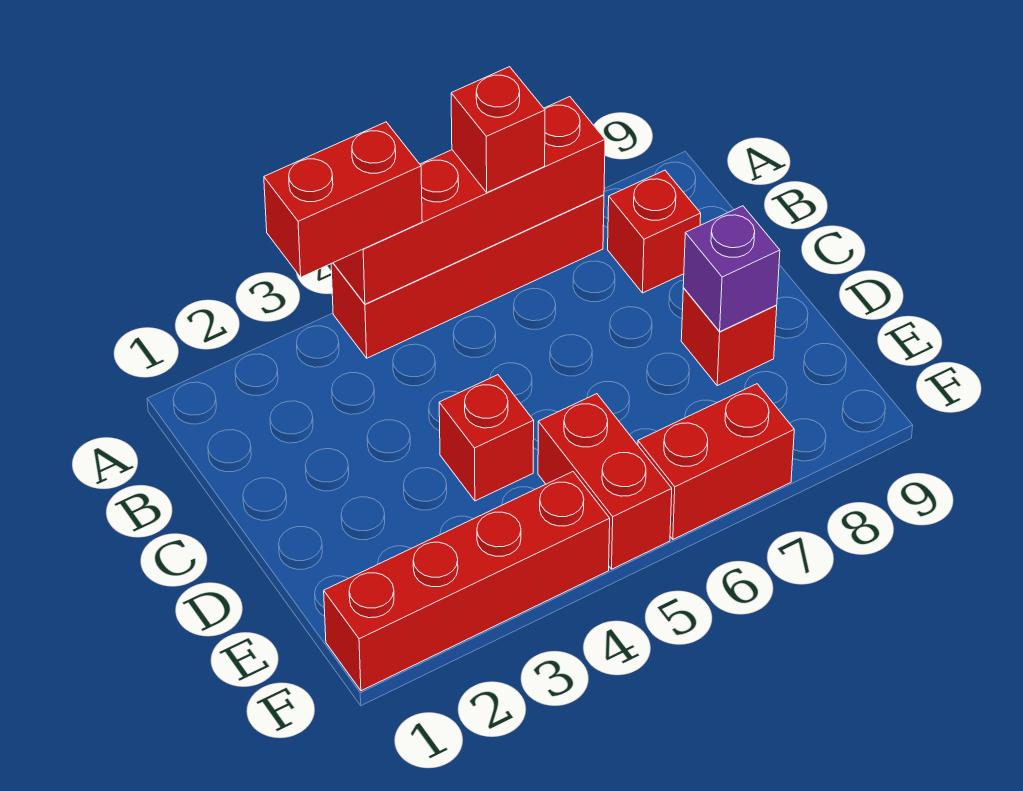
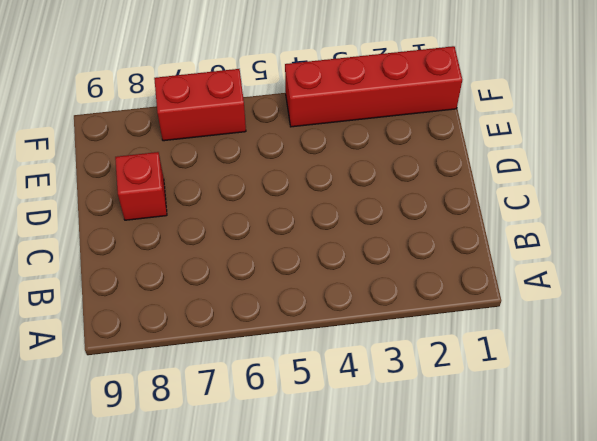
none -> red brick A4:A7 level 1
none -> red brick B8 level 1

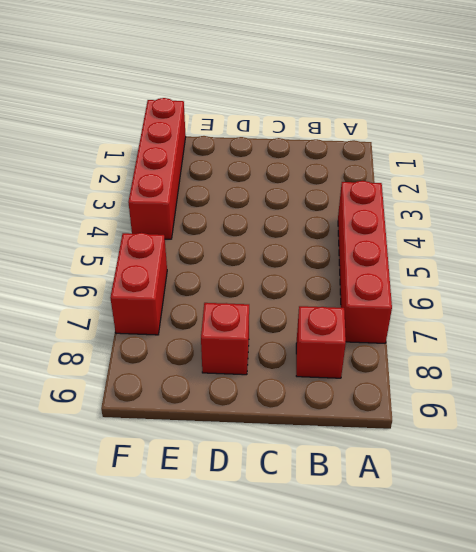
none -> red brick D4 level 1
none -> red brick E5:F5 level 1

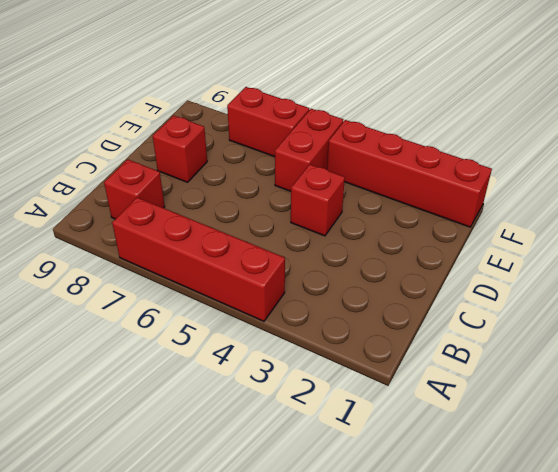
none -> red brick A4:A7 level 2
none -> purple brick D8 level 2

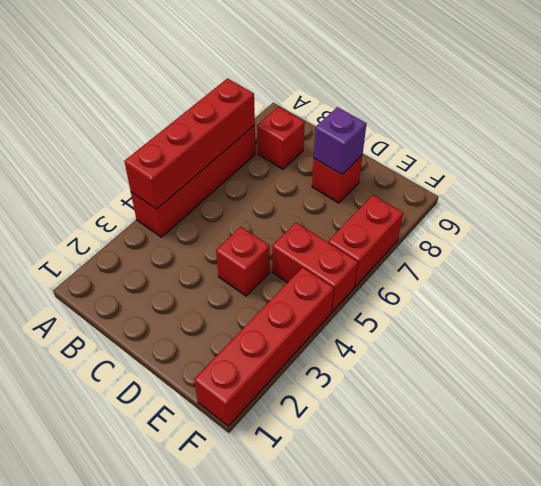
none -> red brick A3:A4 level 3
none -> red brick A6 level 3

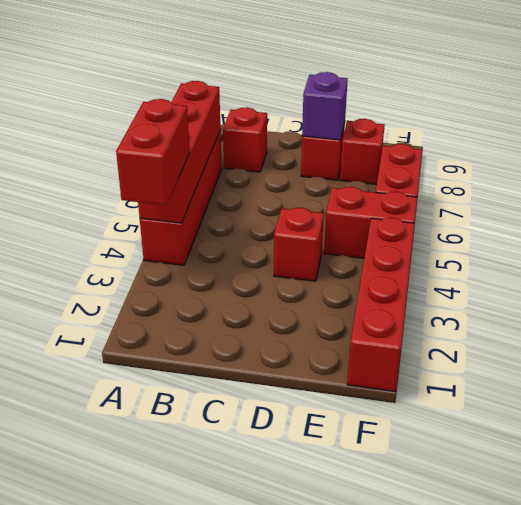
red brick E8 level 1 -> red brick A6 level 3

